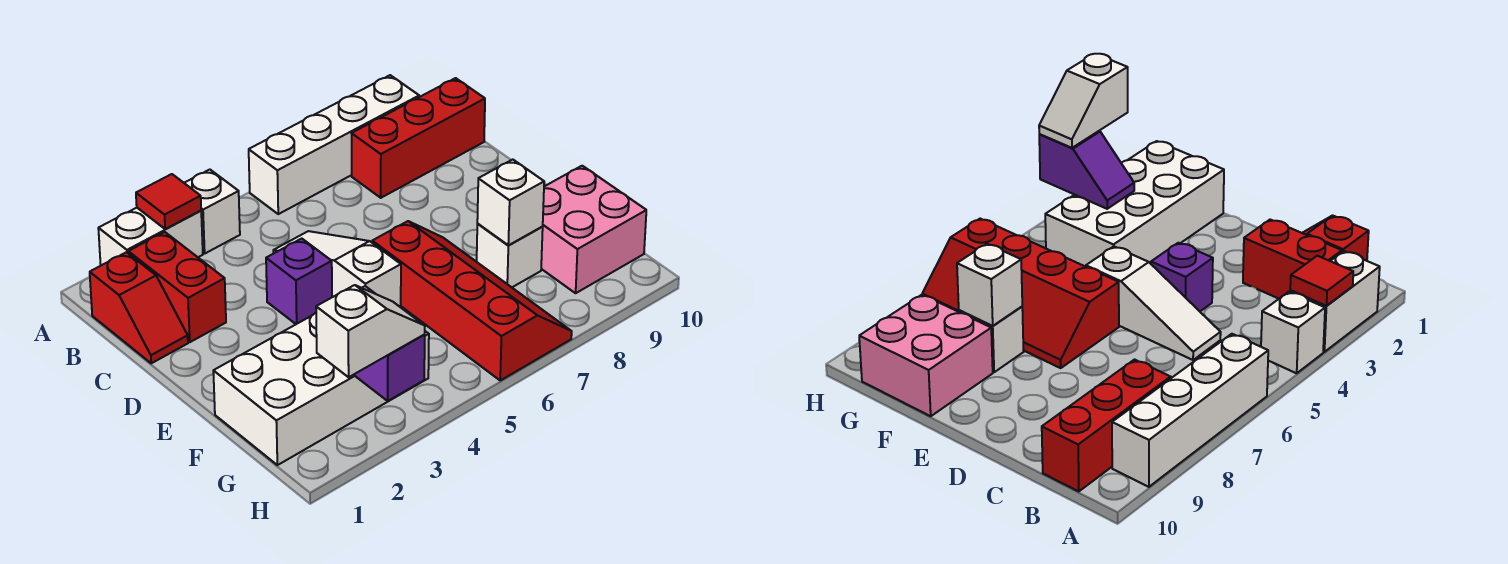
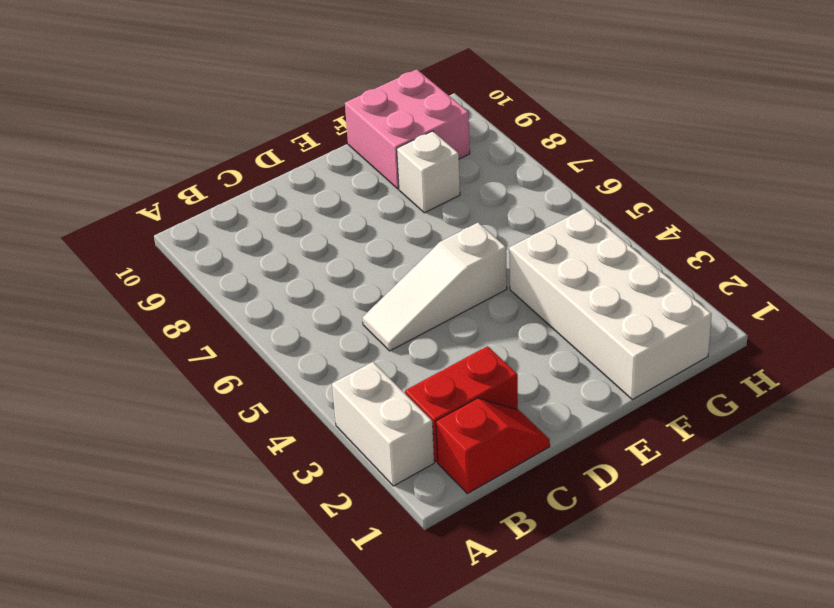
none -> white brick A4 level 1
none -> white brick A6:A9 level 1
none -> red brick B8:B10 level 1

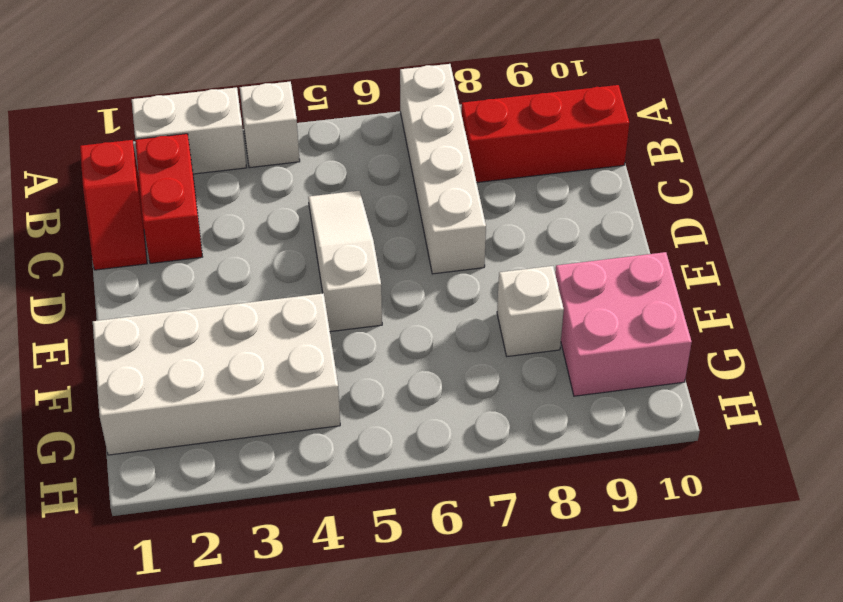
white brick A7:D7 level 1 -> white brick A6:A9 level 1
none -> purple brick D4 level 1
none -> red slope E6:H7 level 1 top 6
none -> red tile A3 level 2

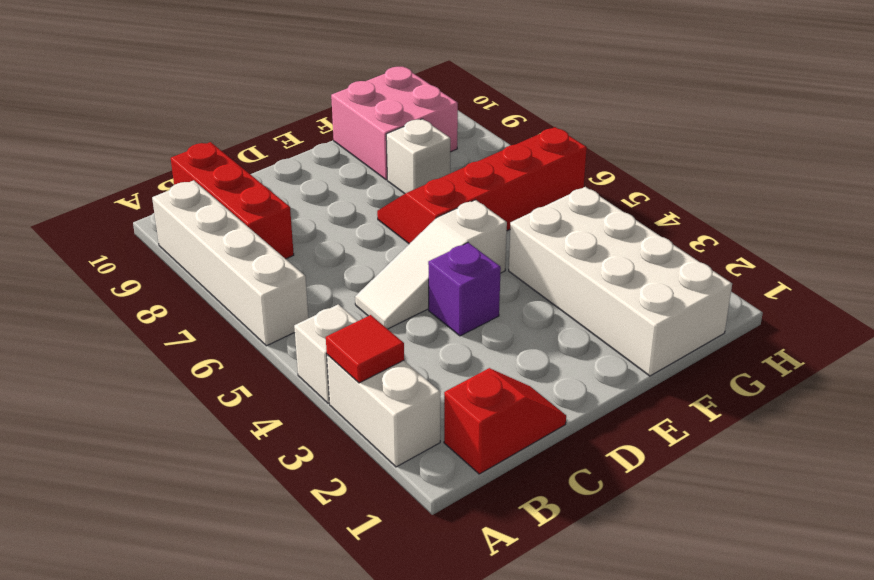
none -> red brick B2:C2 level 1
none -> white brick F8 level 2
none -> purple slope G3:H3 level 2 top H

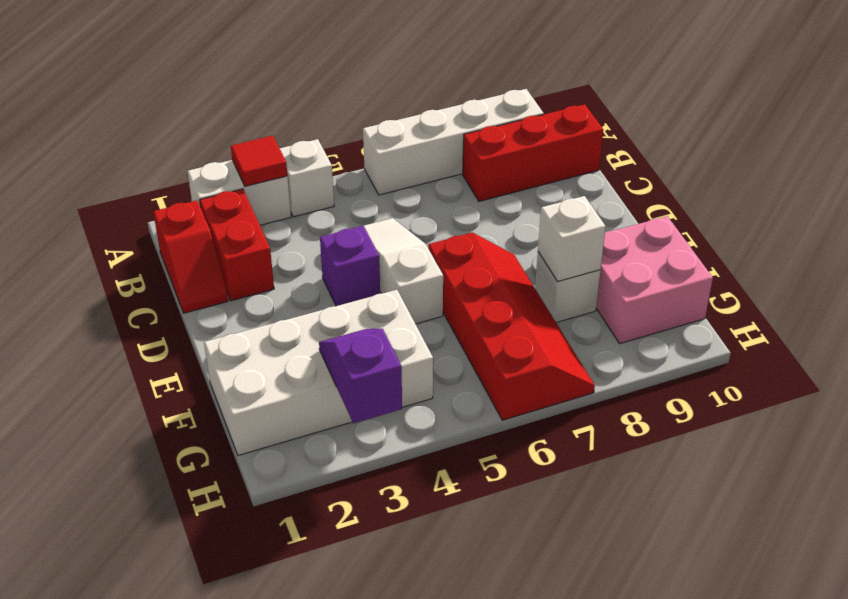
none -> white slope H2:H3 level 3 top 2

